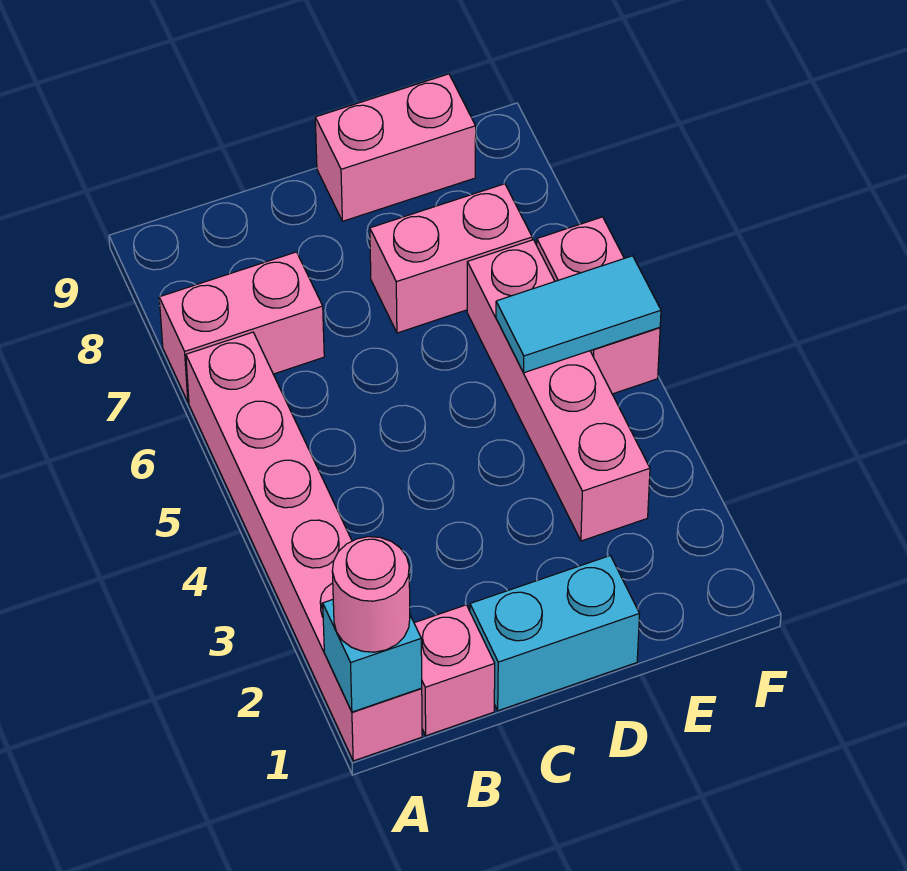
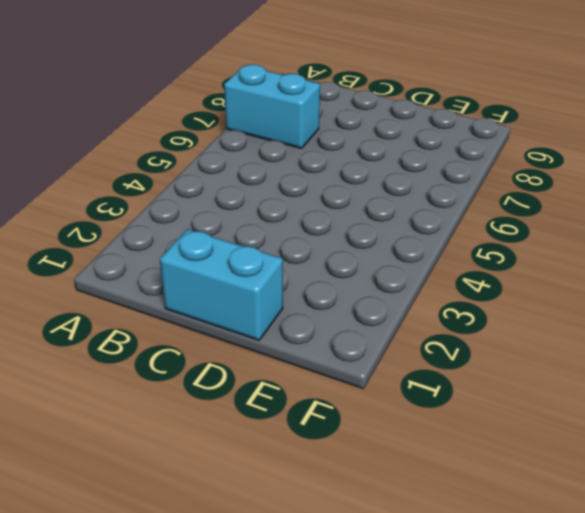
cyan brick A7:B7 level 1 -> pink brick A7:B7 level 1
none -> pink brick A1:A6 level 1
none -> pink brick B1 level 1

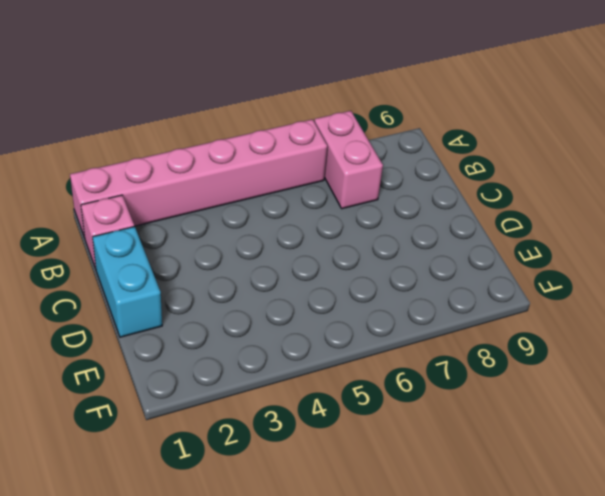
none -> pink brick D7:E7 level 1
none -> pink brick D9:E9 level 1

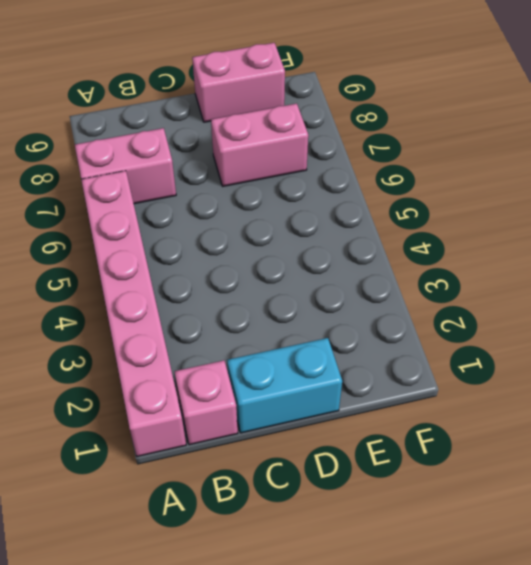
none -> pink brick E3:E6 level 1
none -> pink brick F5:F6 level 1

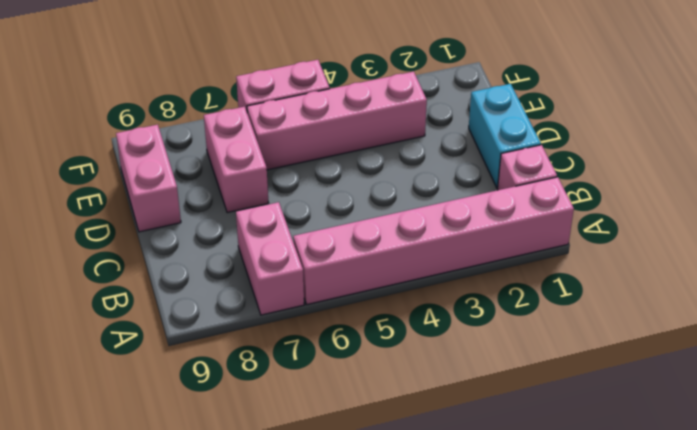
none -> cyan brick A1 level 2
none -> cyan tile E5:F5 level 2

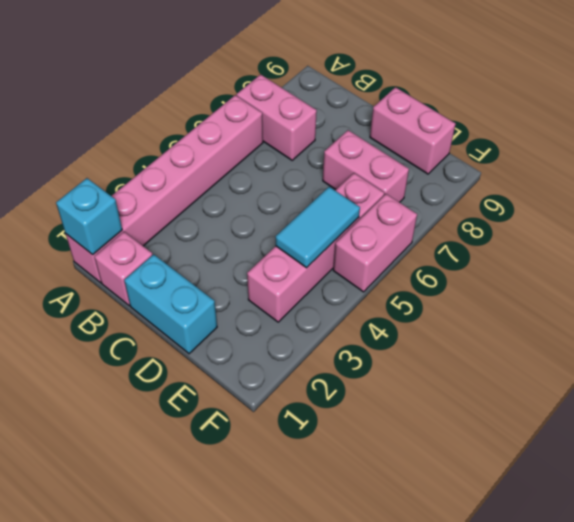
cyan tile E4:E5 level 2 -> cyan tile E5:F5 level 2
none -> pink round brick A1 level 3

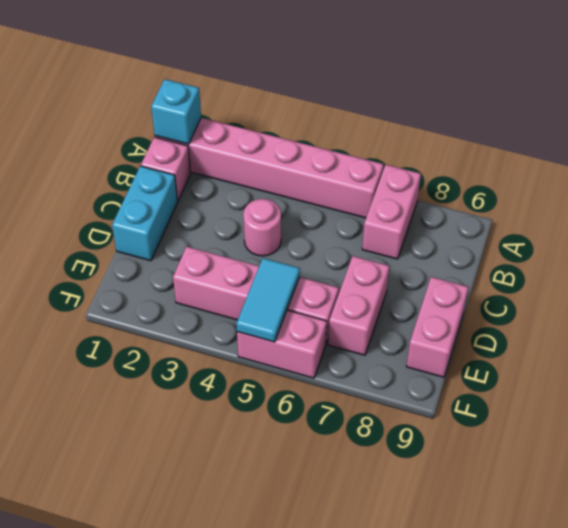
pink round brick C4 level 1 -> pink round brick A1 level 3

